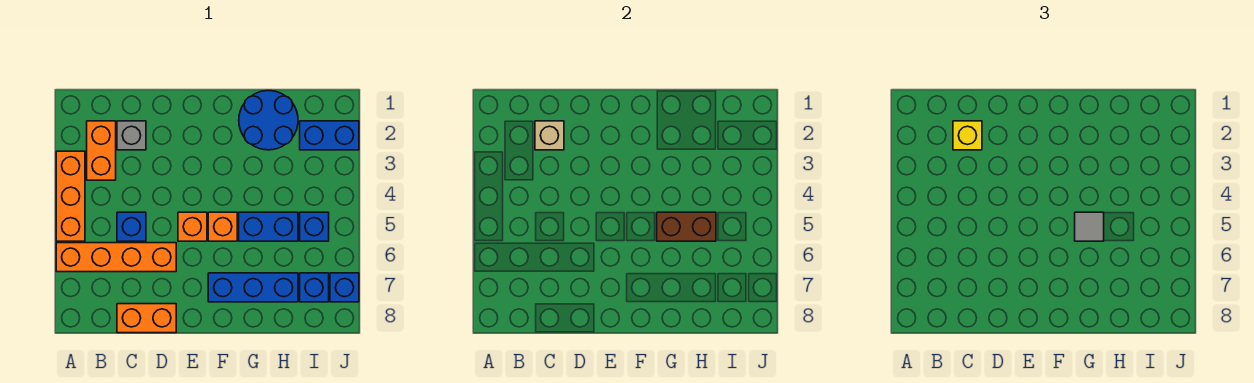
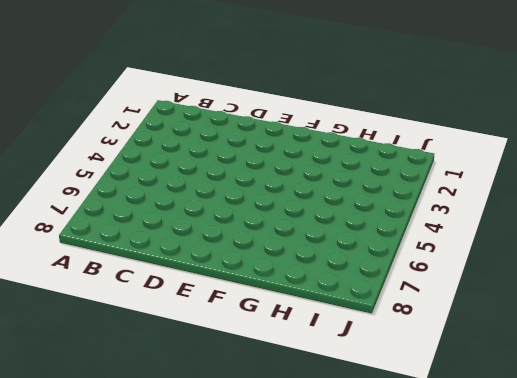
none -> orange brick A3:A5 level 1
none -> orange brick A6:D6 level 1
none -> orange brick B2:B3 level 1

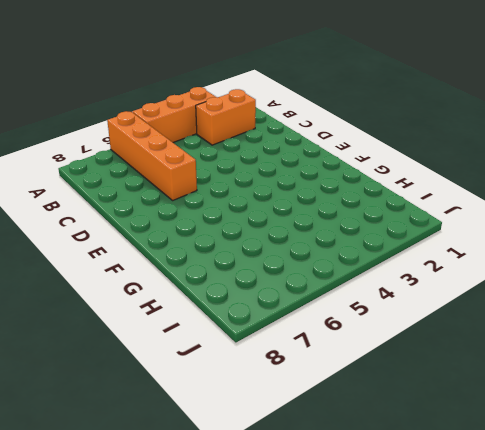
none -> grey brick C2 level 1
none -> blue brick C5 level 1
none -> orange brick C8:D8 level 1

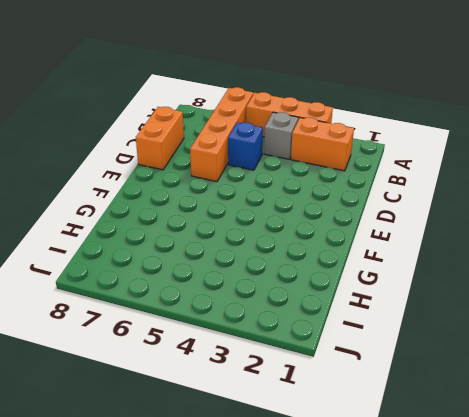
grey brick B4 level 1 -> grey brick C2 level 1
none -> orange brick E5 level 1
none -> orange brick F5 level 1
none -> blue brick F7:H7 level 1

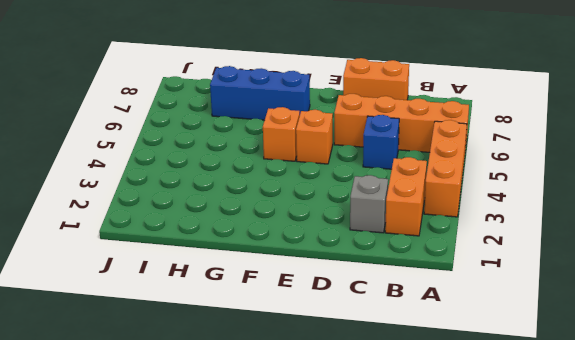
none -> blue round brick G1:H2 level 1
none -> blue brick G5:H5 level 1
none -> blue brick I2:J2 level 1

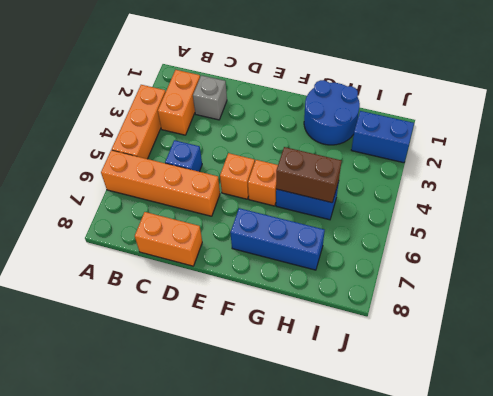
none -> blue brick I5 level 1
none -> blue brick I7 level 1
none -> blue brick J7 level 1

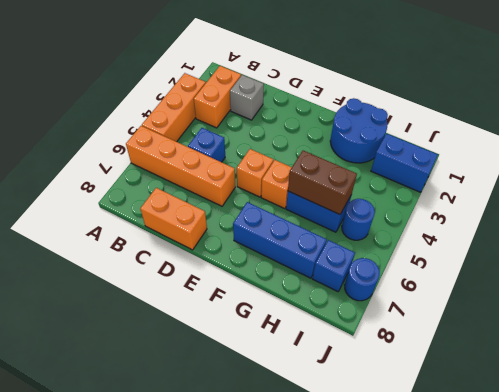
blue round brick I5 level 1 -> blue brick I5 level 1
blue round brick J7 level 1 -> blue brick J7 level 1
none -> tan brick C2 level 2
none -> yellow brick C2 level 3
none -> grey tile G5 level 3

